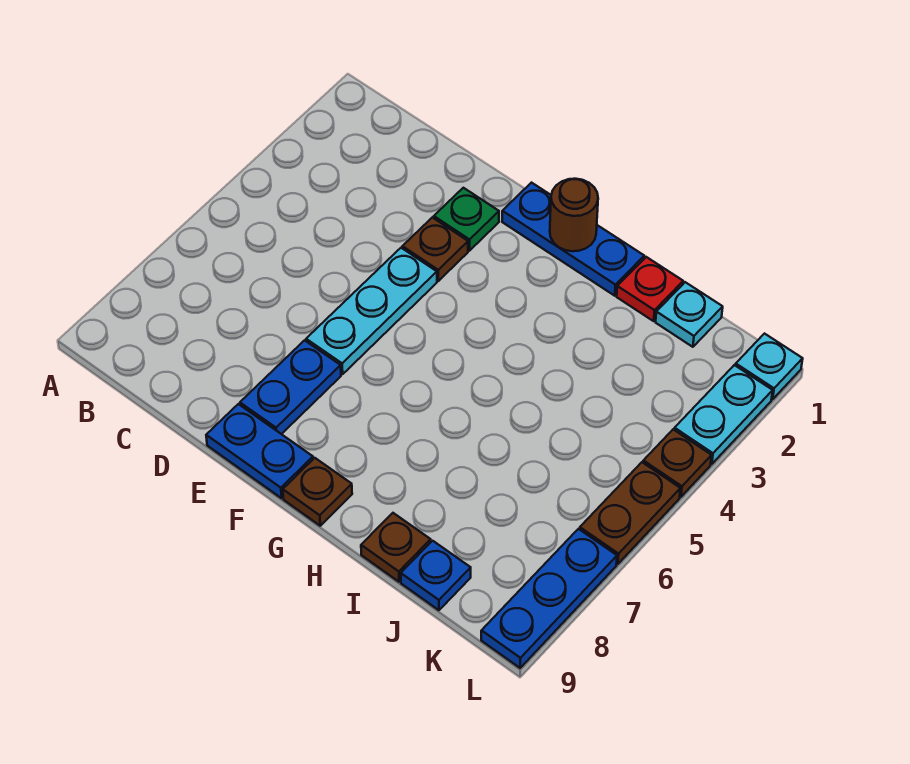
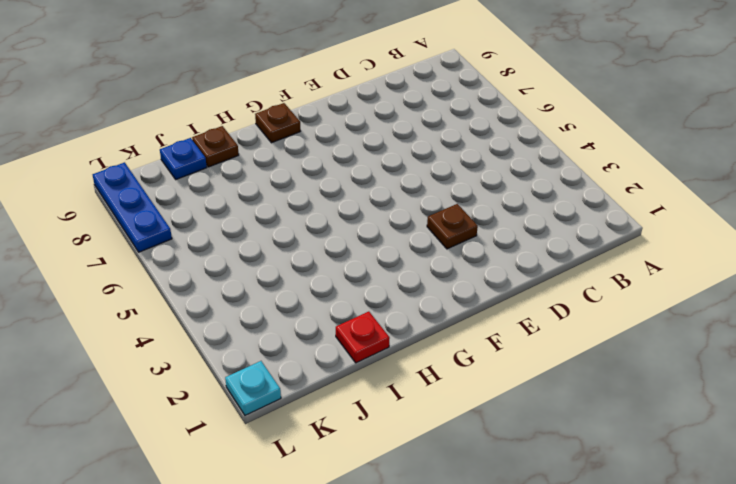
none -> green plate E2 level 1
none -> cyan plate E4:E6 level 1
none -> blue plate E7:E8 level 1

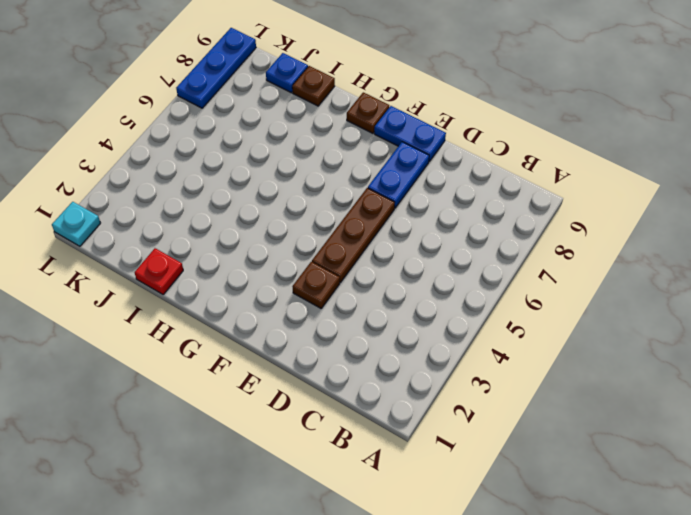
brown plate E4:E6 level 1 -> cyan plate E4:E6 level 1
none -> green plate E2 level 1
none -> blue plate F1:H1 level 1
none -> cyan plate J1 level 1

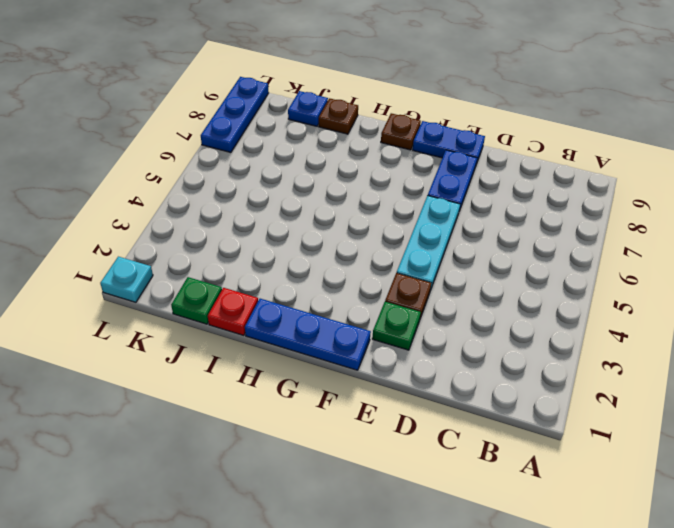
green plate J1 level 1 -> cyan plate J1 level 1
none -> cyan plate L2:L3 level 1
none -> brown plate L4 level 1
none -> brown plate L5:L6 level 1

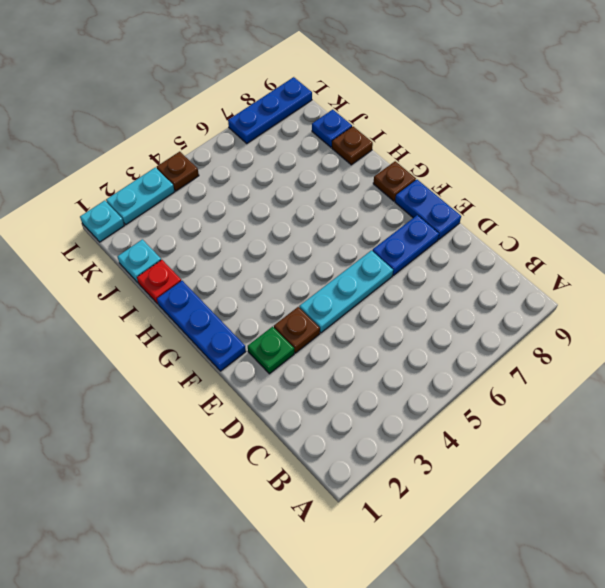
none -> brown plate L5:L6 level 1
none -> brown round brick G1 level 2

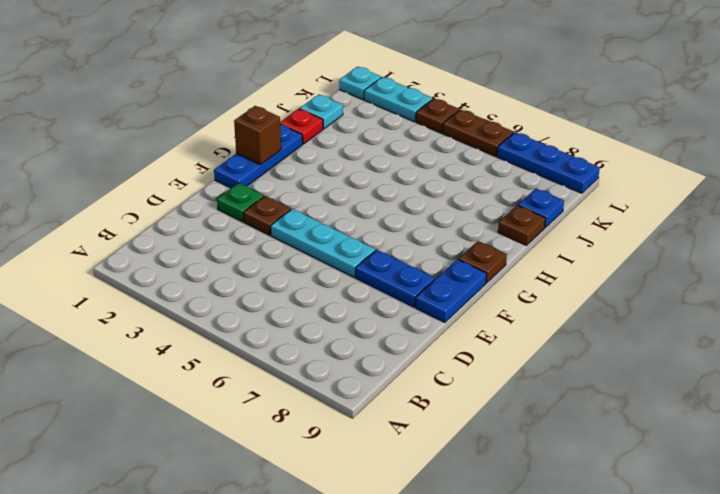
brown brick G1 level 2 -> brown round brick G1 level 2

